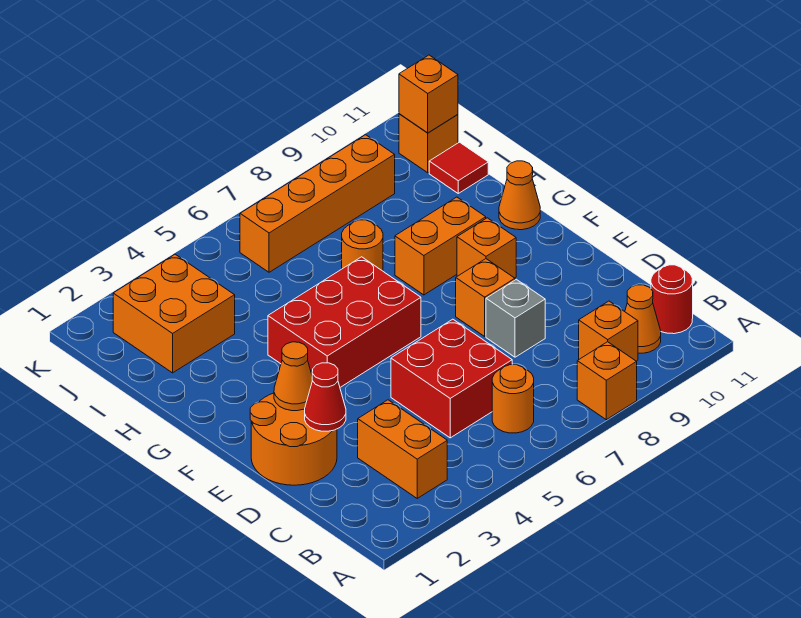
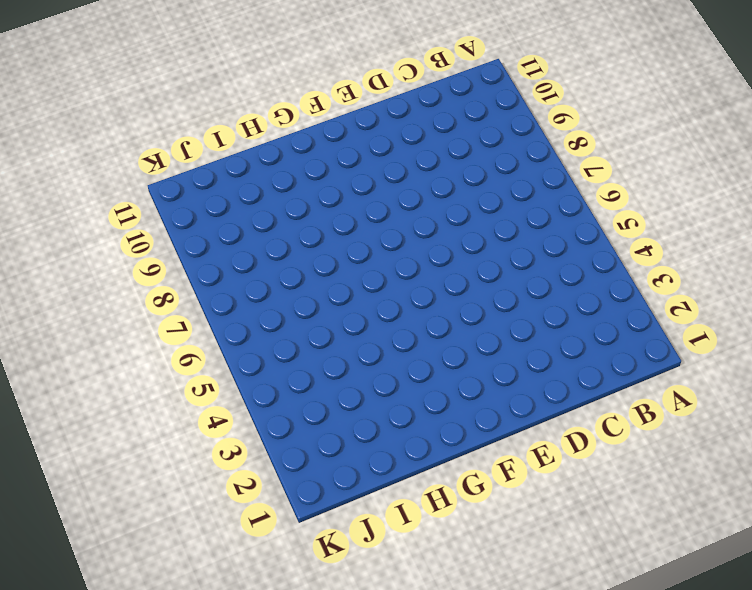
none -> orange brick A8 level 1
none -> orange brick B3:C3 level 1
none -> orange round brick B6 level 1

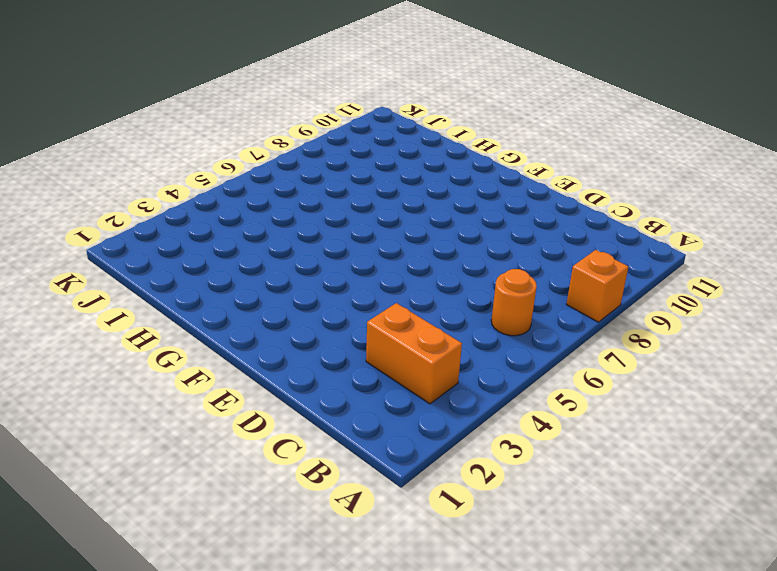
none -> orange brick B9 level 1
none -> orange cone B10 level 1
none -> red round brick B11 level 1

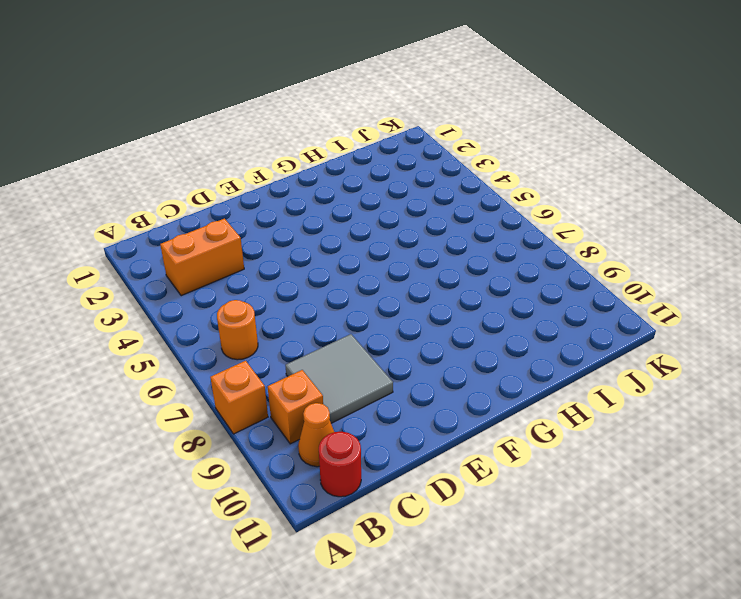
grey tile C8:D9 level 1 -> grey brick D8 level 1
none -> red brick C5:D6 level 1
none -> orange round brick D1:E2 level 1
none -> orange brick E8 level 1

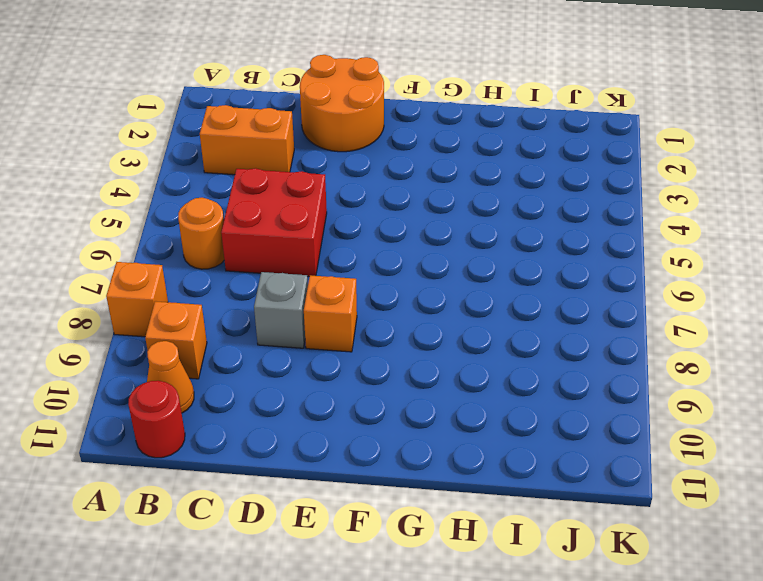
none -> red brick F4:G6 level 1
none -> orange brick F9 level 1
none -> orange brick G8:G9 level 1

